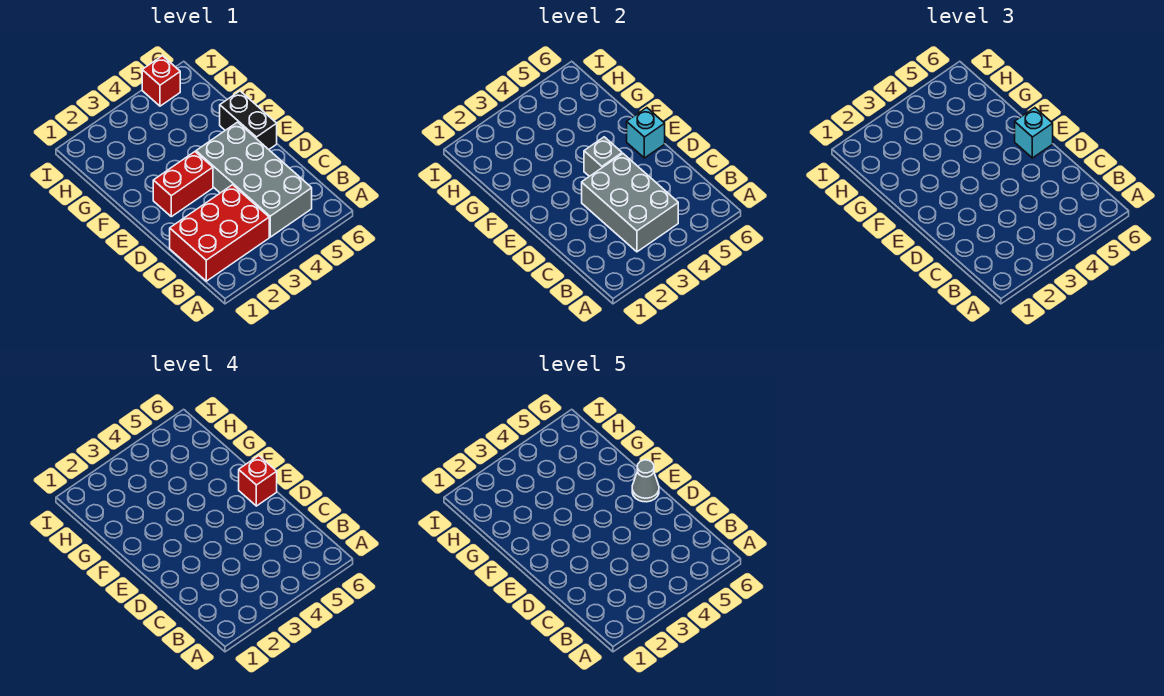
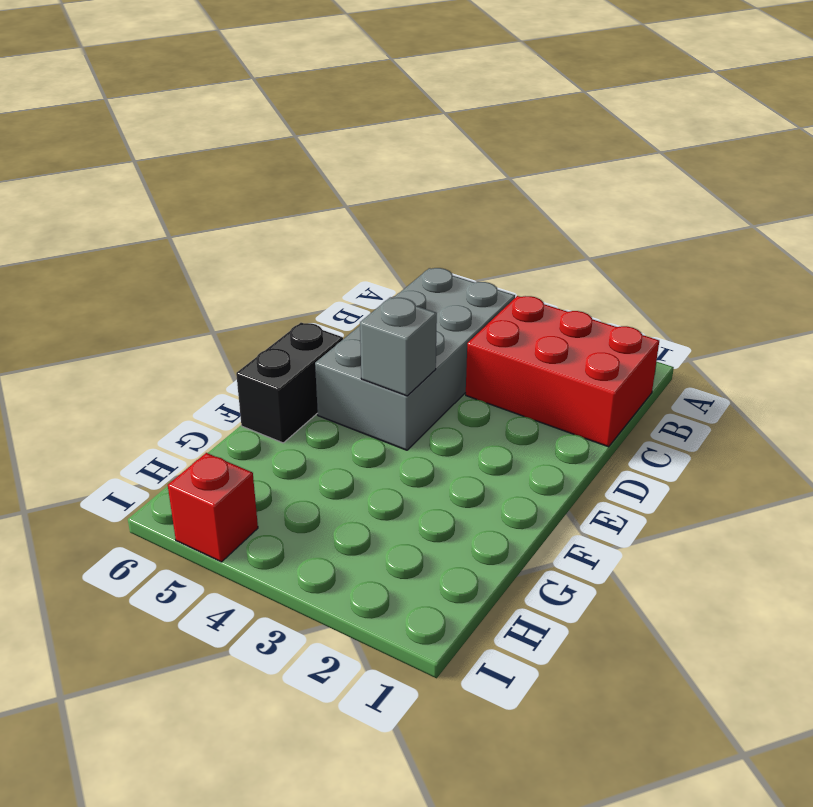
none -> red brick E2:E3 level 1
none -> grey brick B3:D4 level 2

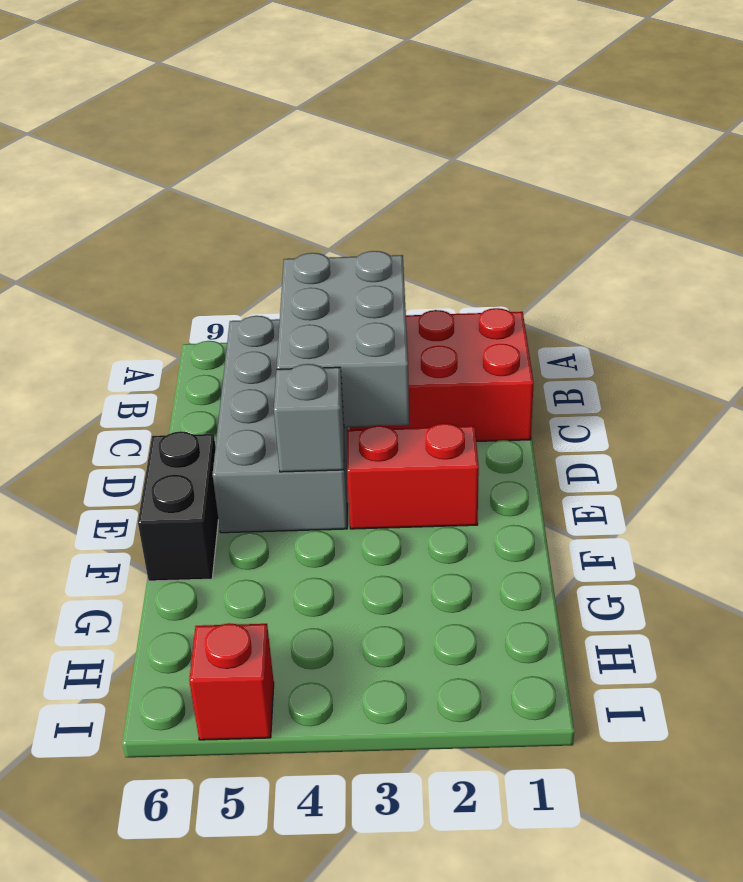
none -> cyan brick E6 level 2
none -> cyan brick E6 level 3

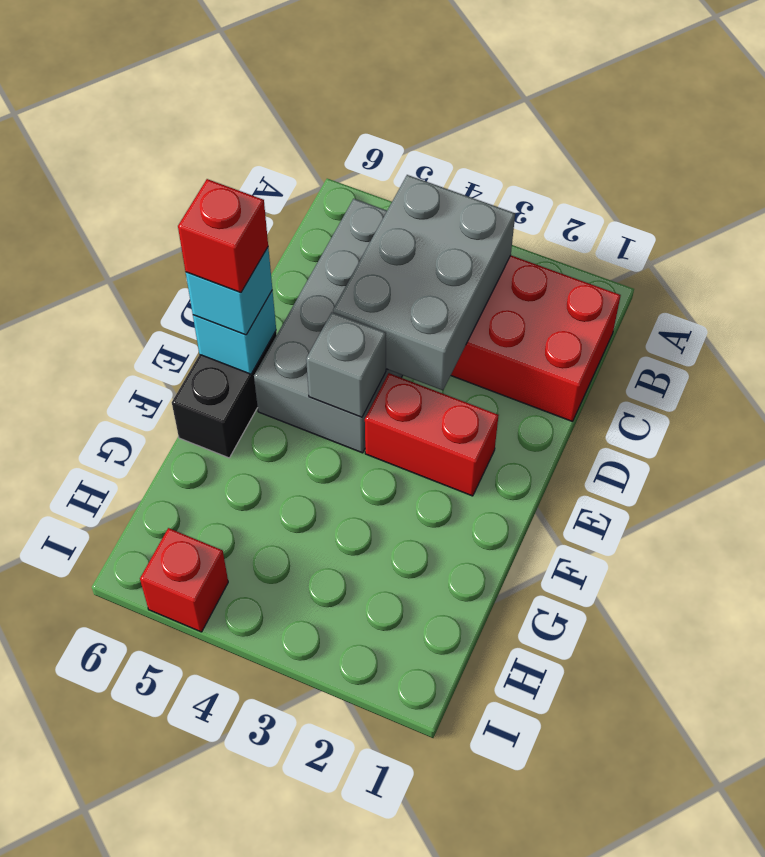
none -> grey cone E6 level 5

